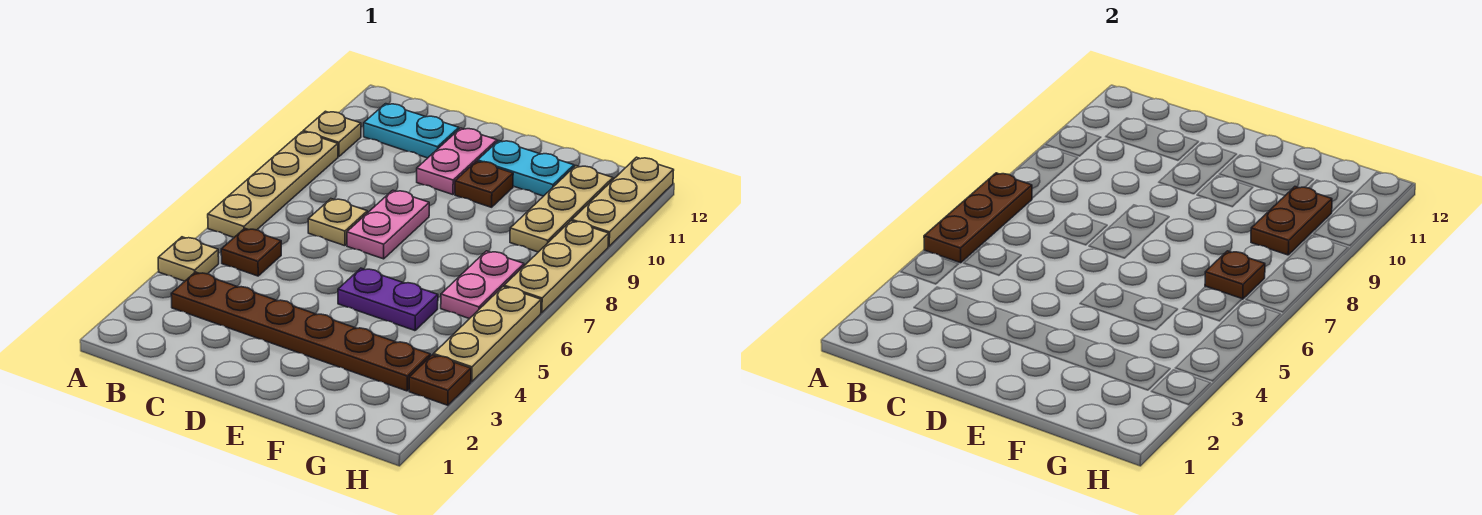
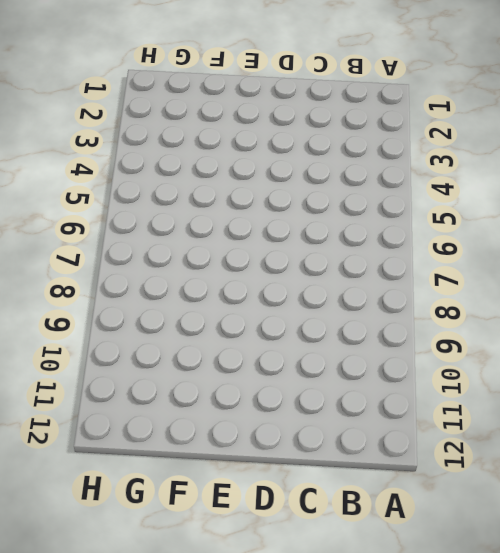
none -> tan plate A4 level 1
none -> tan plate A6:A9 level 1
none -> tan plate A10 level 1

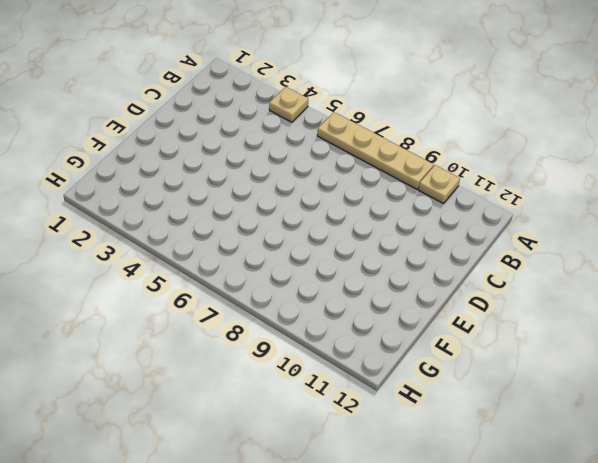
none -> brown plate B3:G3 level 1
none -> brown plate B5 level 1
none -> cyan plate B11:C11 level 1

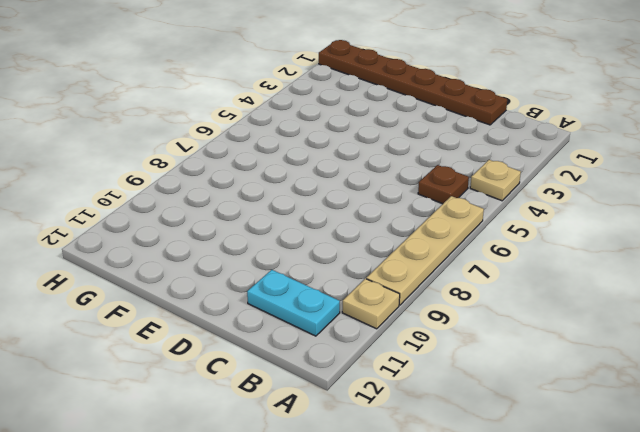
brown plate C1:H1 level 1 -> brown plate B3:G3 level 1
none -> tan plate C7 level 1
none -> pink plate D7:D8 level 1
none -> pink plate D10:D11 level 1

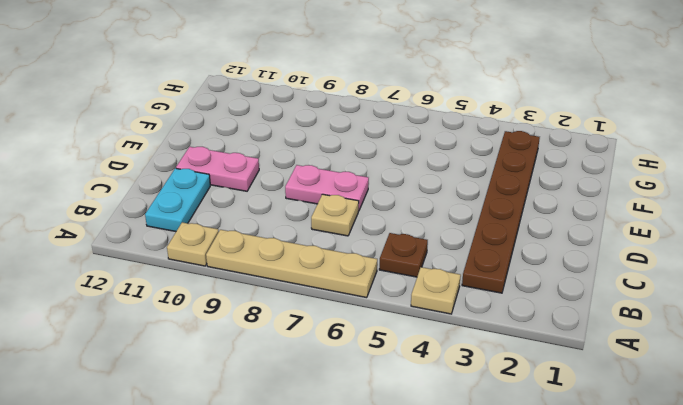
none -> purple plate E5:F5 level 1
none -> brown plate E10 level 1
none -> cyan plate E11:F11 level 1

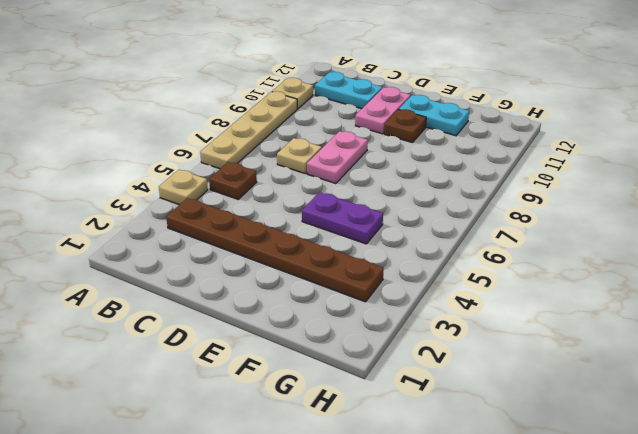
none -> pink plate G6:G7 level 1
none -> tan plate G9:G11 level 1
none -> brown plate H3 level 1

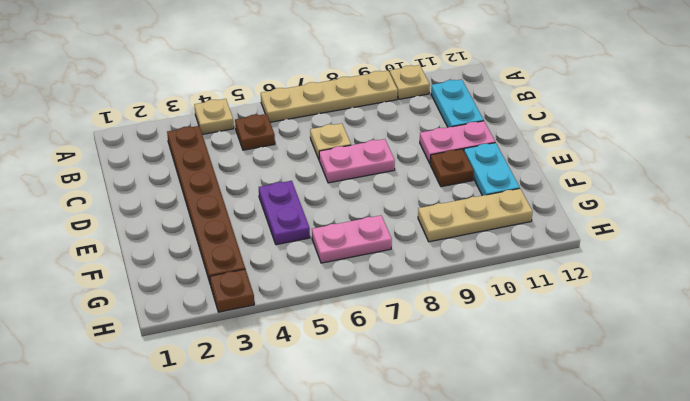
none -> tan plate H4:H6 level 1
none -> tan plate H7:H9 level 1
none -> tan plate H10:H12 level 1

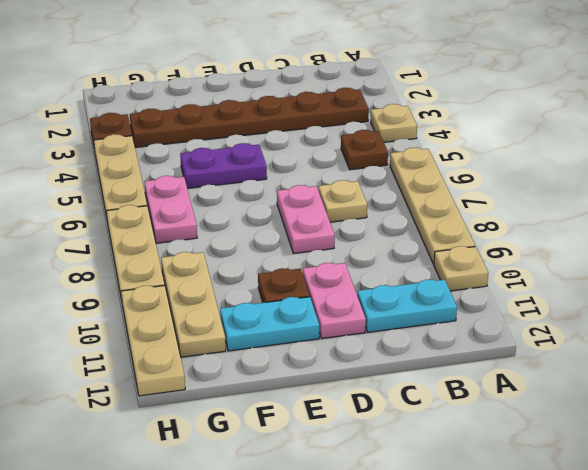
none -> brown plate A5:A7 level 2
none -> brown plate G7 level 2
none -> brown plate G9:G10 level 2

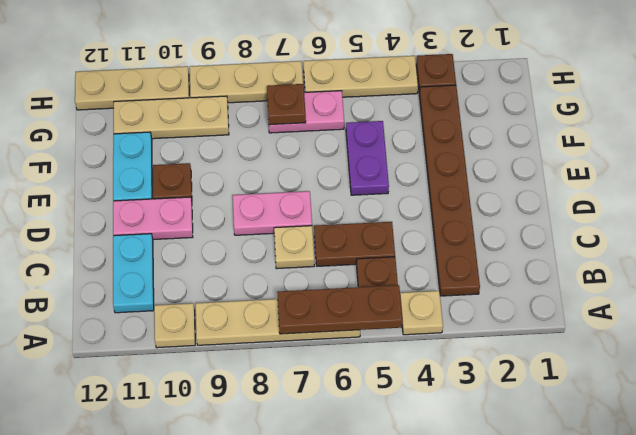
brown plate C5:C6 level 1 -> brown plate G9:G10 level 2

